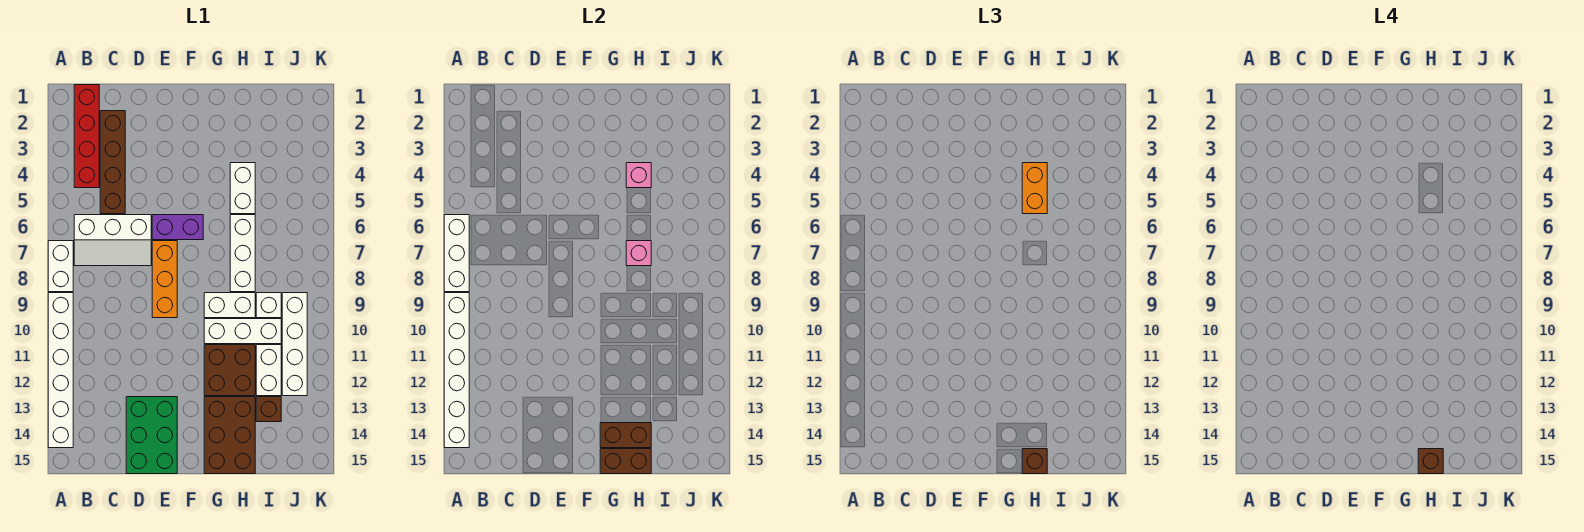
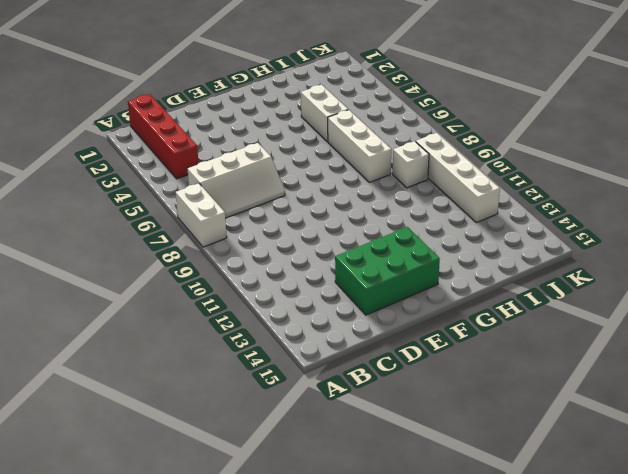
green brick D13:F14 level 1 -> green brick D13:E15 level 1
none -> white brick A9:A14 level 1
none -> brown brick C2:C5 level 1
none -> purple brick E6:F6 level 1

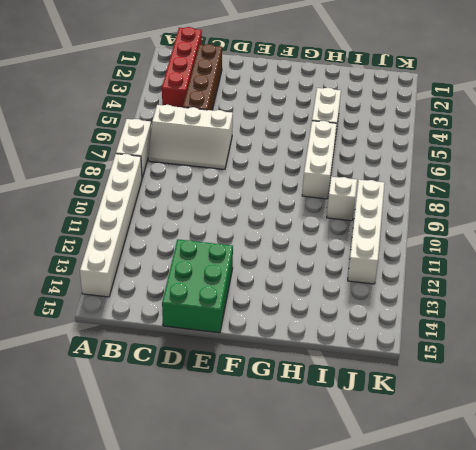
none -> purple brick E6:F6 level 1
none -> orange brick E7:E9 level 1
none -> white brick G9:H9 level 1

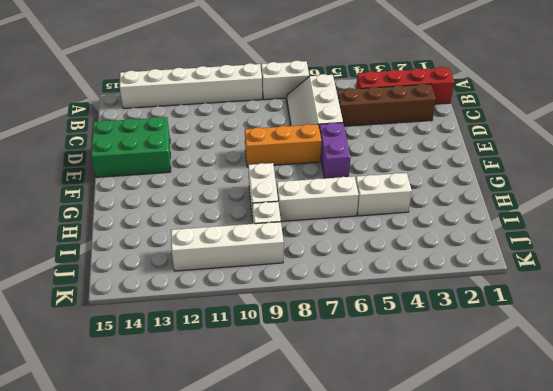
none -> white brick G10:I10 level 1
none -> brown brick G11:H12 level 1
none -> brown brick G13:H15 level 1

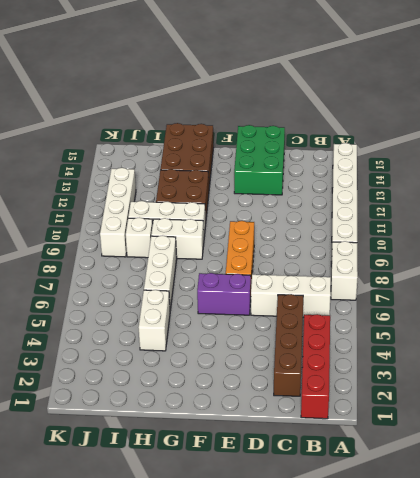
none -> white brick I11:I12 level 1
none -> brown brick I13 level 1
none -> white brick A6:A8 level 2

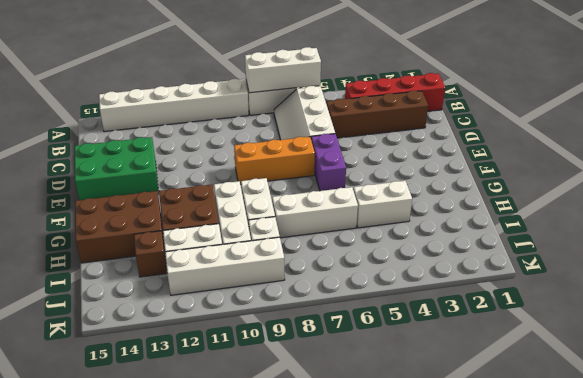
none -> white brick A9:A14 level 2
none -> brown brick G14:H14 level 2
none -> brown brick G15:H15 level 2

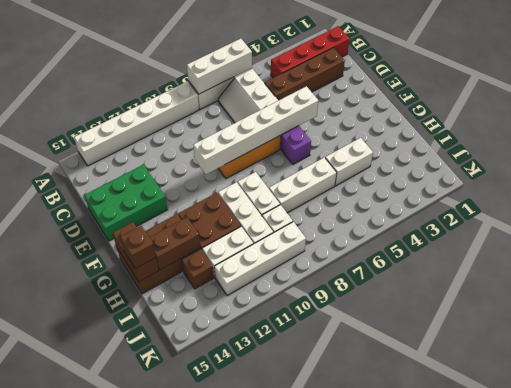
white brick E5:E10 level 2 -> white brick A9:A14 level 2
brown brick H13:H14 level 2 -> brown brick G14:H14 level 2
none -> pink brick H4 level 2
none -> pink brick H7 level 2
none -> orange brick H4:H5 level 3

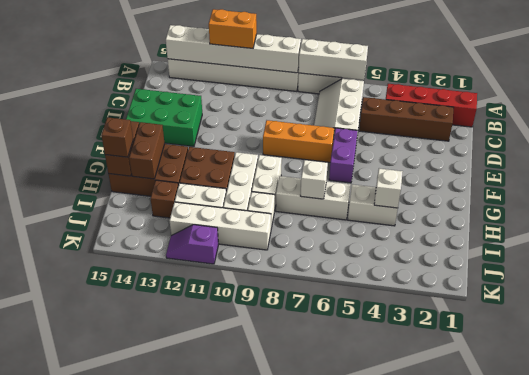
orange brick A11:A12 level 3 -> orange brick H4:H5 level 3
white brick H4 level 2 -> pink brick H4 level 2
white brick H7 level 2 -> pink brick H7 level 2
purple slope K11:K12 level 1 top 11 -> none
none -> brown brick H15 level 4

